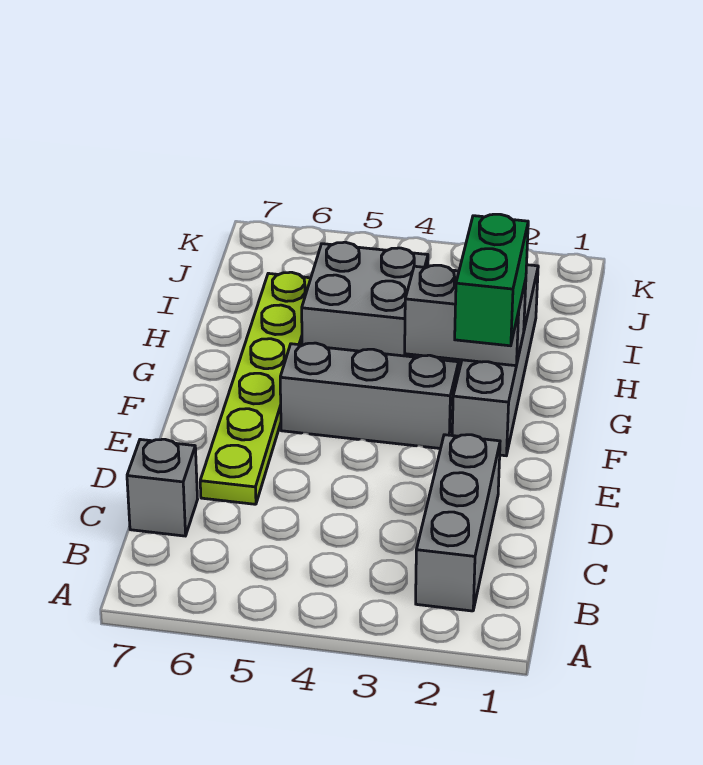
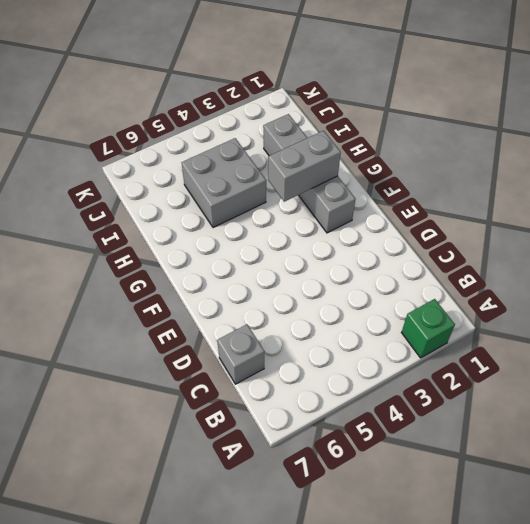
green brick A2 level 1 -> none
none -> grey brick B2:D2 level 1
none -> lime plate D6:I6 level 1

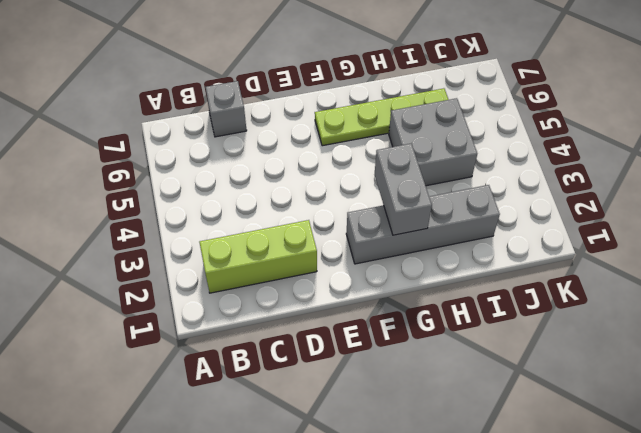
lime brick B2:D2 level 1 -> grey brick B2:D2 level 1
lime plate F6:I6 level 1 -> lime plate D6:I6 level 1
none -> grey brick F3:F5 level 1
none -> green brick F2:G2 level 3

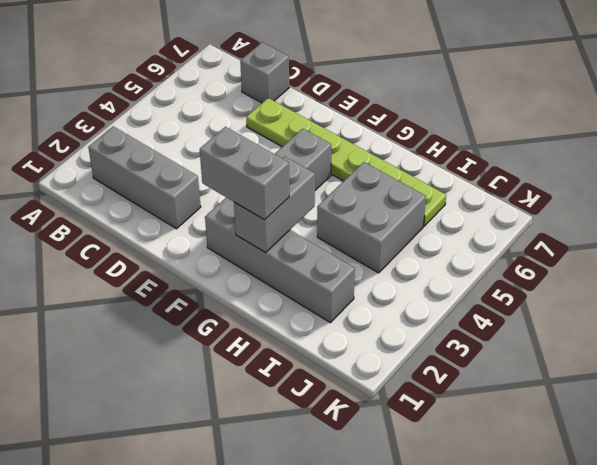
grey brick F2:G2 level 3 -> green brick F2:G2 level 3

